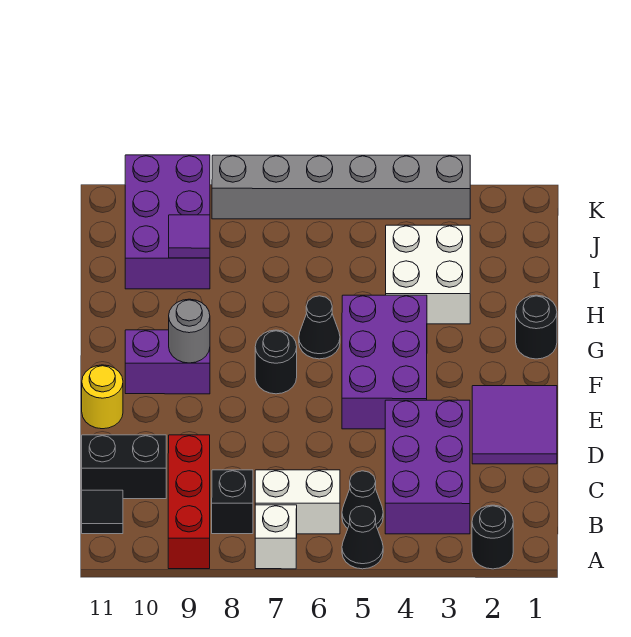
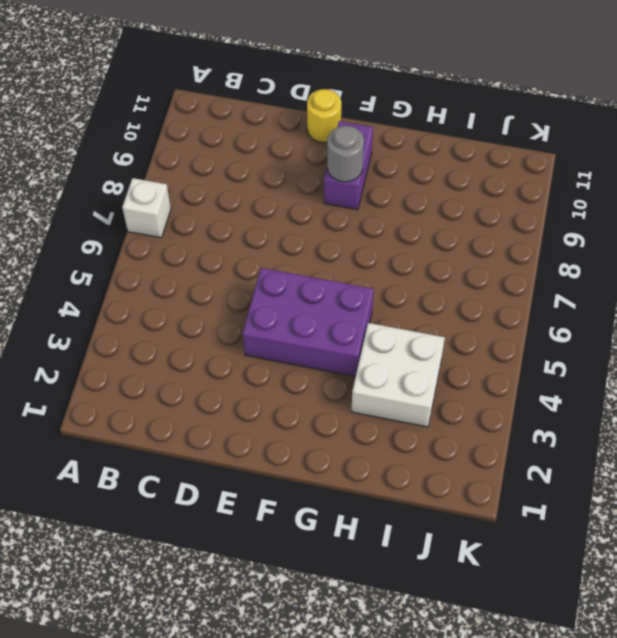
none -> black round brick A2 level 1
none -> black cone A5 level 1
none -> red brick A9:C9 level 1

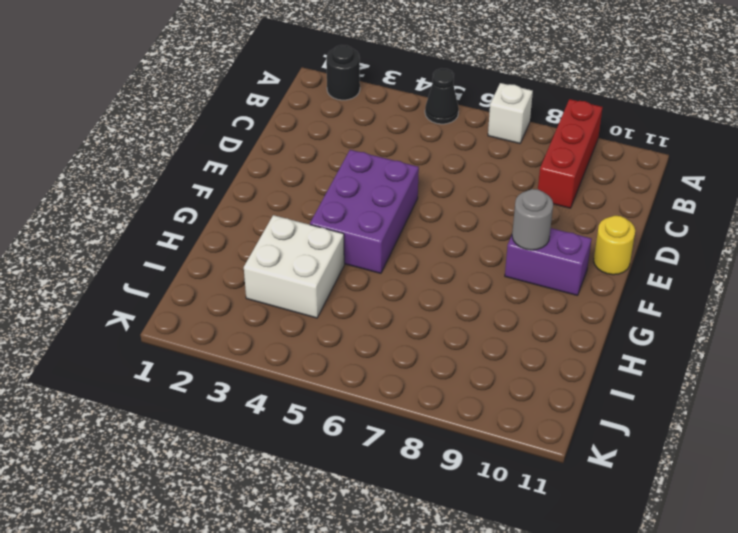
none -> purple brick B3:D4 level 1
none -> black cone B5 level 1
none -> white brick B6:B7 level 1

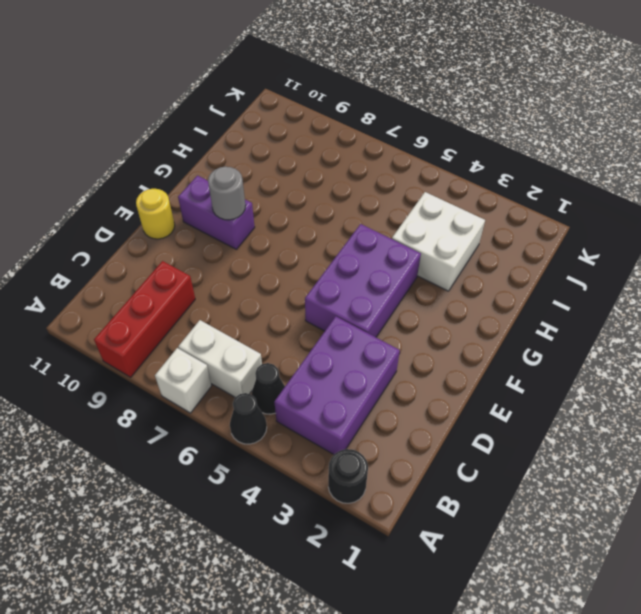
none -> black brick B8 level 1
none -> black tile B11 level 1
none -> black brick C10:C11 level 1

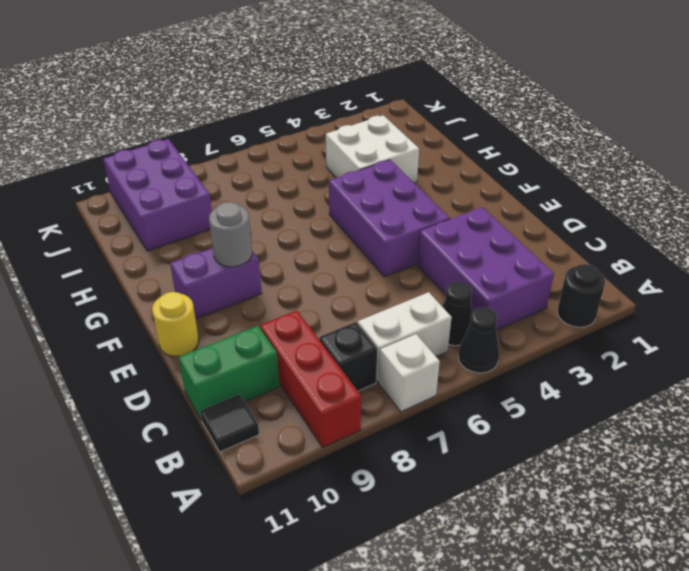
green brick C10:C11 level 1 -> black brick C10:C11 level 1
none -> purple tile D1:E2 level 1
none -> black round brick F7 level 1
none -> black round brick G1 level 1

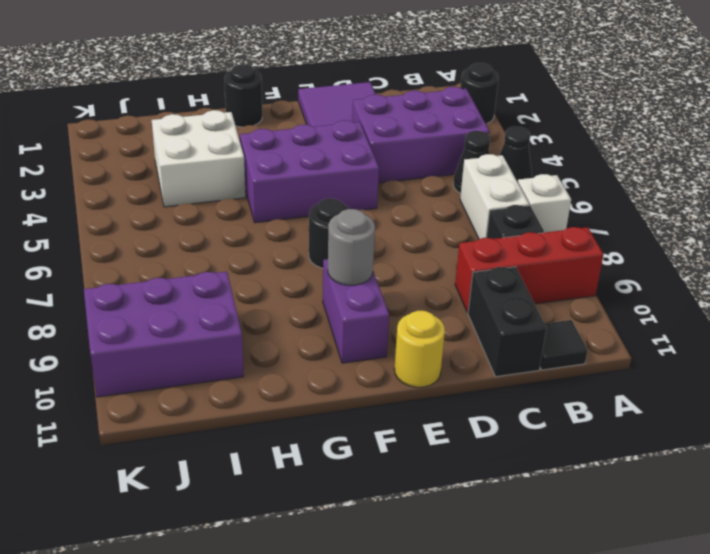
none -> black cone G6 level 1
none -> grey brick K3:K8 level 1
none -> purple tile I9 level 2

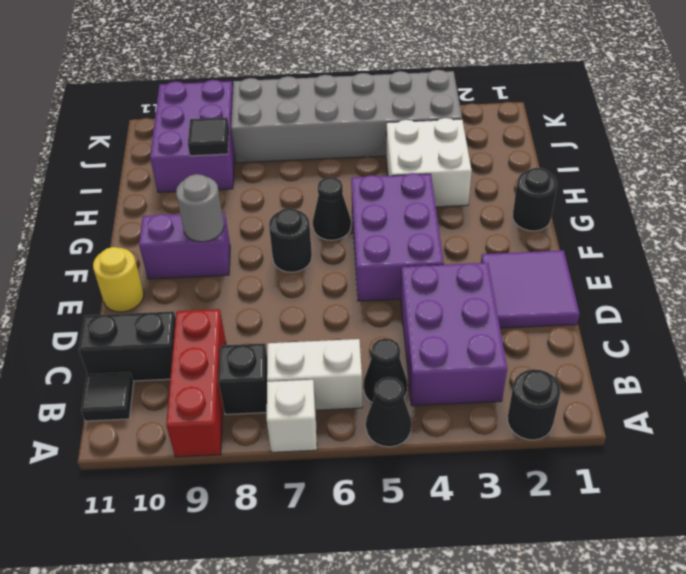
black tile I9 level 2 -> purple tile I9 level 2
grey brick J3:K8 level 1 -> grey brick K3:K8 level 1

